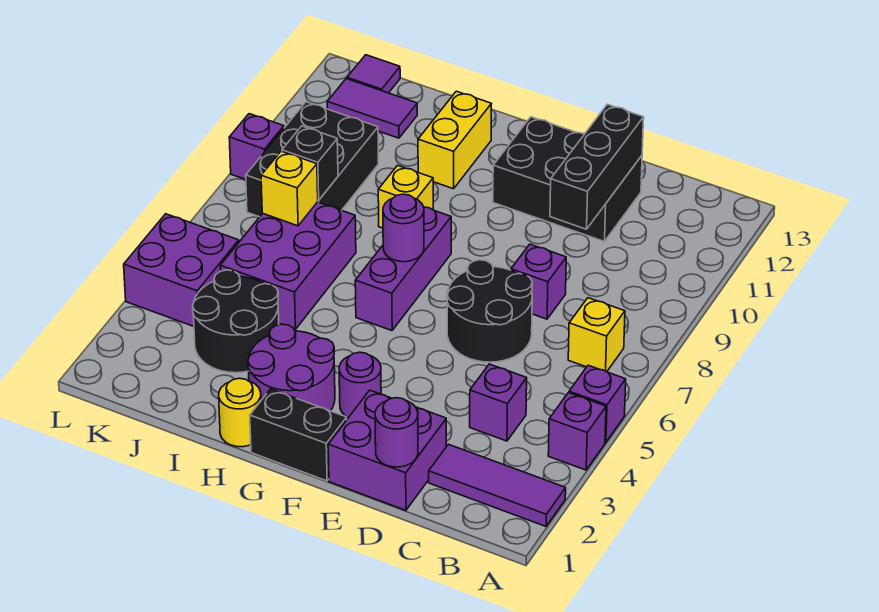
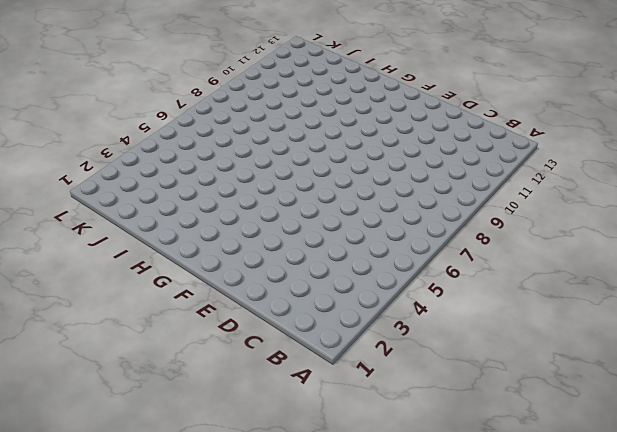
none -> purple tile A2:C2 level 1
none -> purple brick A4 level 1
none -> purple brick A5 level 1

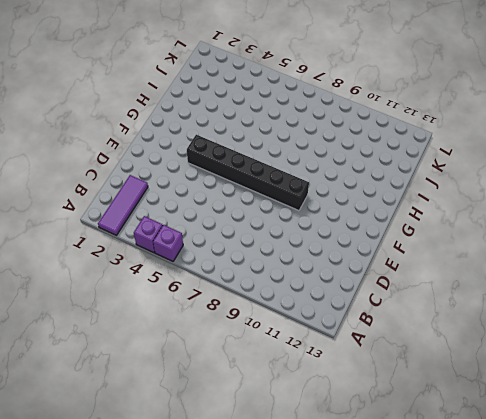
black brick F4:F9 level 1 -> none
none -> yellow brick B7 level 1
none -> purple brick C4 level 1
none -> purple brick D1:E2 level 1

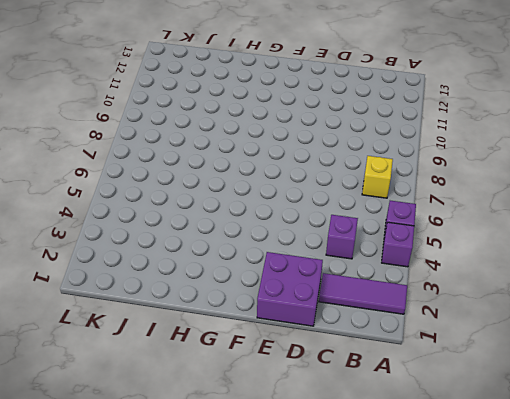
none -> black round brick D6:E7 level 1
none -> purple brick D8 level 1
none -> black brick D11:F12 level 1

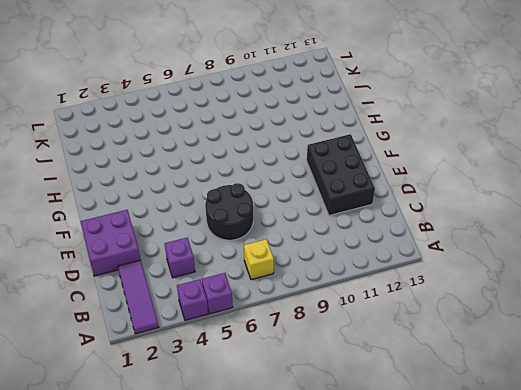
none -> purple brick D8 level 1
none -> black brick F1:G1 level 1
none -> purple round brick F3 level 1

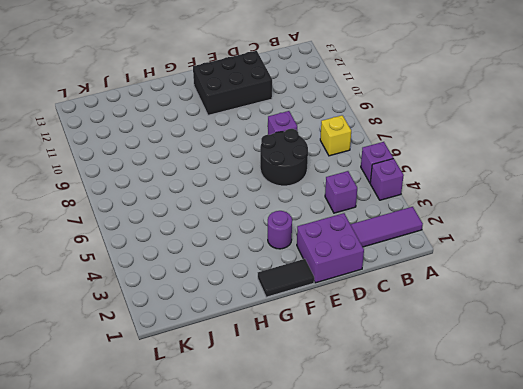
black tile F1:G1 level 1 -> black brick F1:G1 level 1
none -> purple round brick G2:H3 level 1
none -> purple brick G6:G8 level 1
none -> yellow round brick H1 level 1

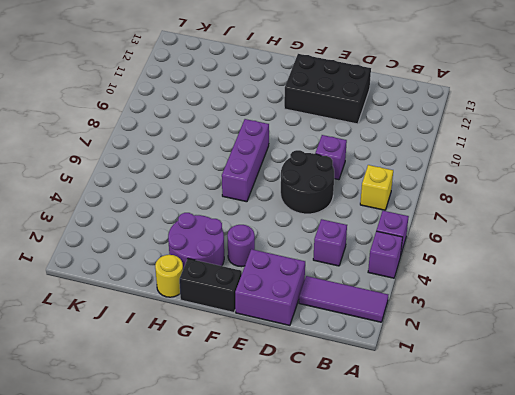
none -> yellow brick H9 level 1
none -> yellow brick H11:H12 level 1
none -> black round brick I3:J4 level 1

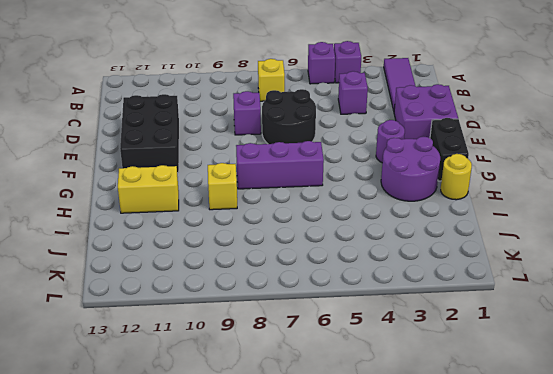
none -> black round brick I3:J4 level 1
none -> purple brick I5:J7 level 1
none -> black brick J8:K10 level 1

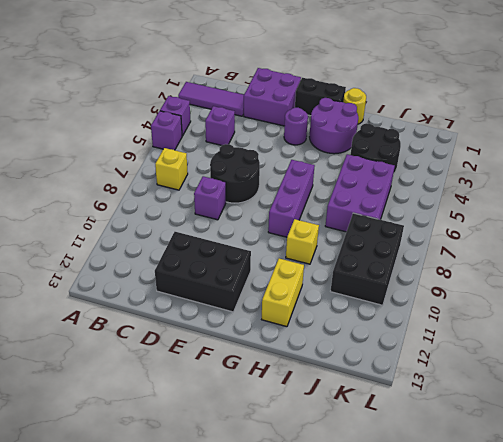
none -> purple tile J12:K12 level 1
none -> purple brick K4:L5 level 1
none -> purple tile K13 level 1

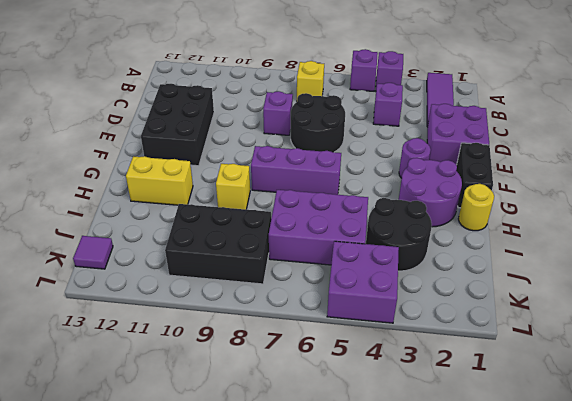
none -> purple tile J12:K12 level 1
none -> purple brick L9 level 1
none -> purple round brick D1 level 2

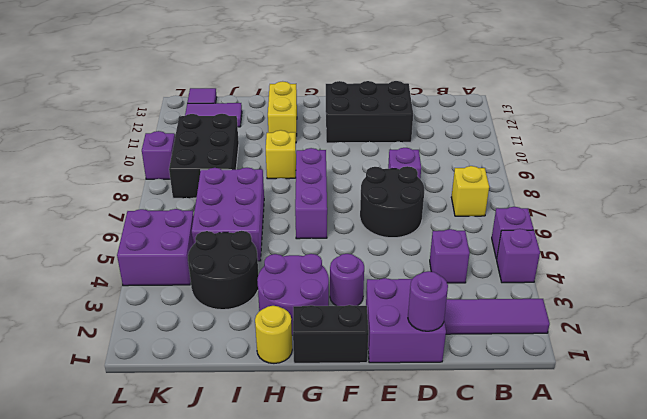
none -> black brick D10:D12 level 2
none -> purple round brick G7 level 2
none -> yellow brick J7 level 2

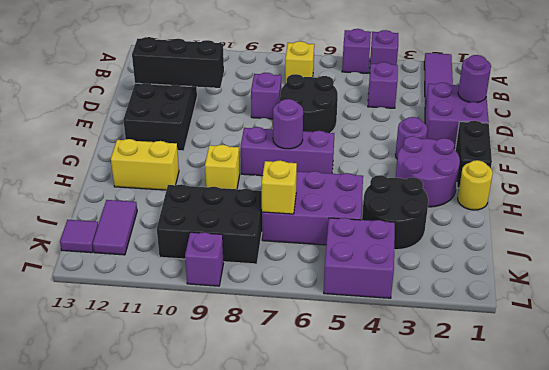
none -> black brick J8 level 2

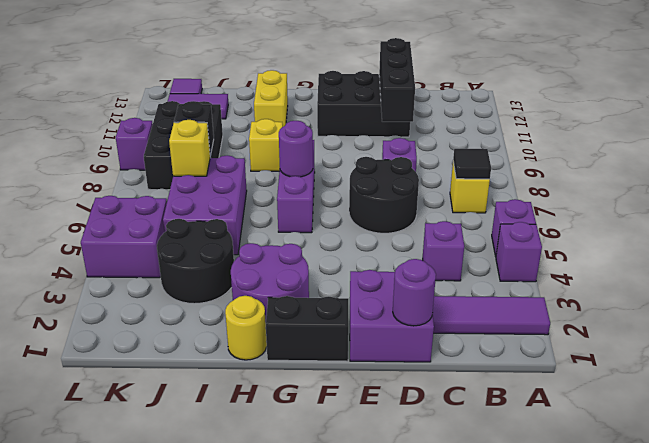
black tile B7 level 2 -> none
none -> purple round brick F3 level 1

